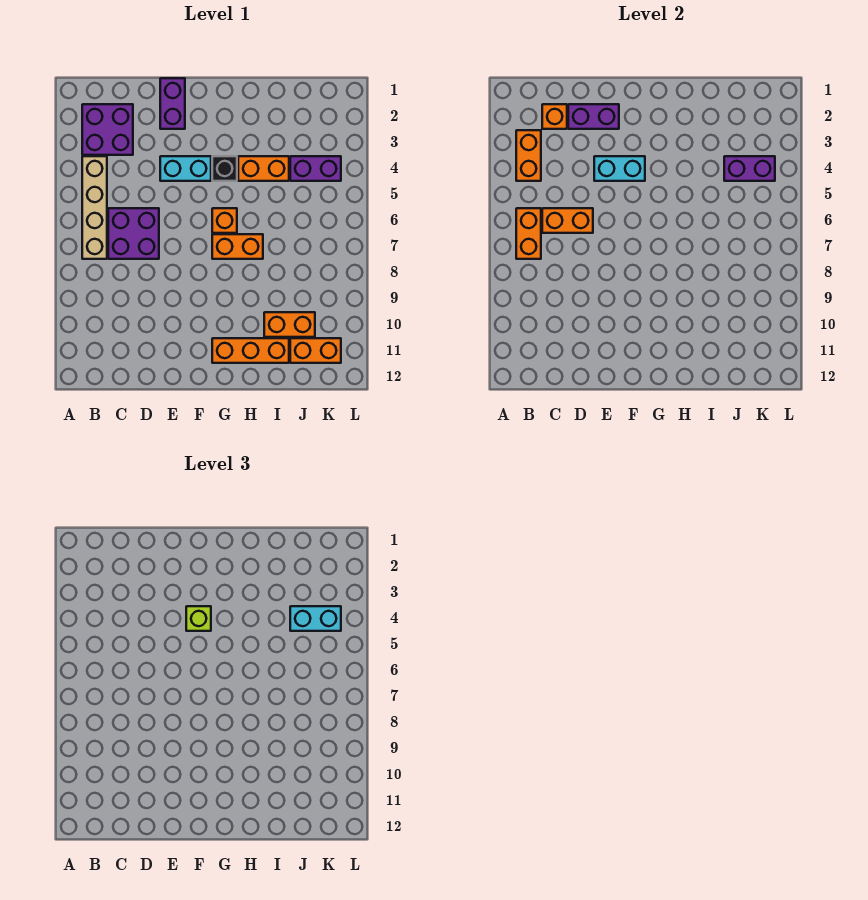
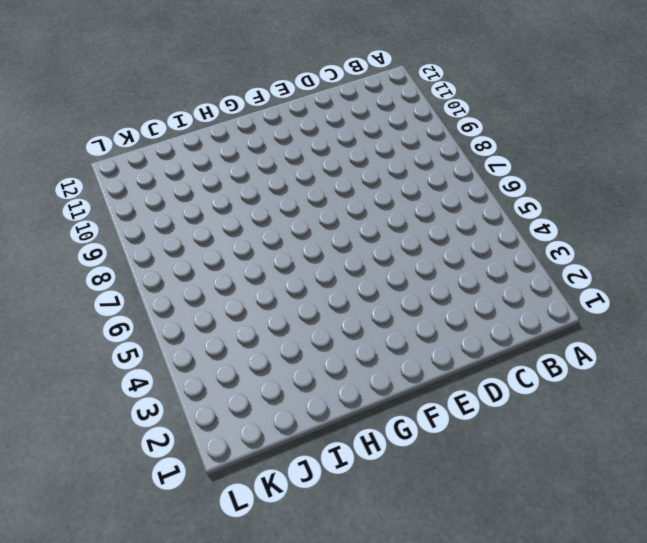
none -> purple brick B2:C3 level 1
none -> tan brick B4:B7 level 1
none -> purple brick C6:D7 level 1

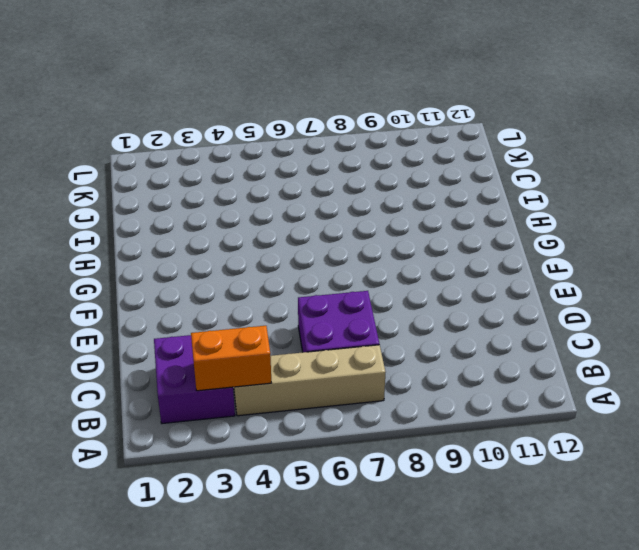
none -> purple brick E1:E2 level 1
none -> cyan brick E4:F4 level 1
none -> black brick G4 level 1

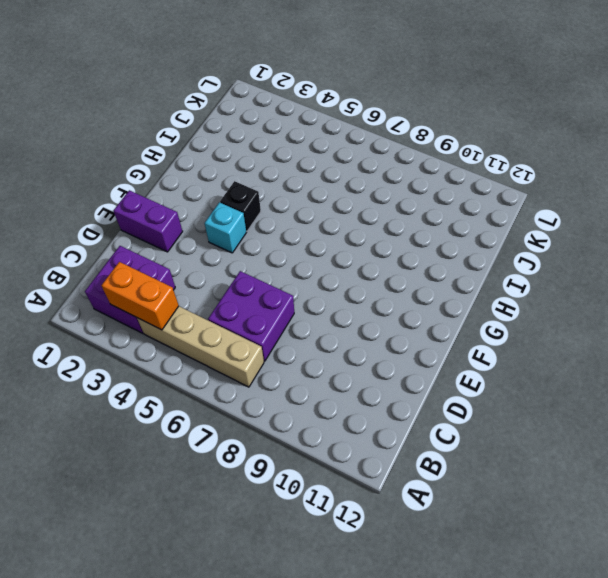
cyan brick F4 level 1 -> cyan brick E4:F4 level 1
none -> orange brick G6 level 1
none -> orange brick G7:H7 level 1
none -> orange brick G11:I11 level 1

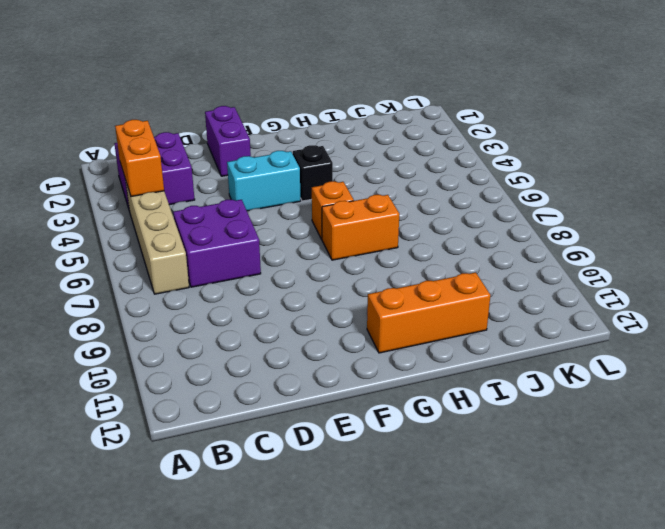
none -> orange brick H4:I4 level 1
none -> orange brick I10:J10 level 1
none -> purple brick J4:K4 level 1

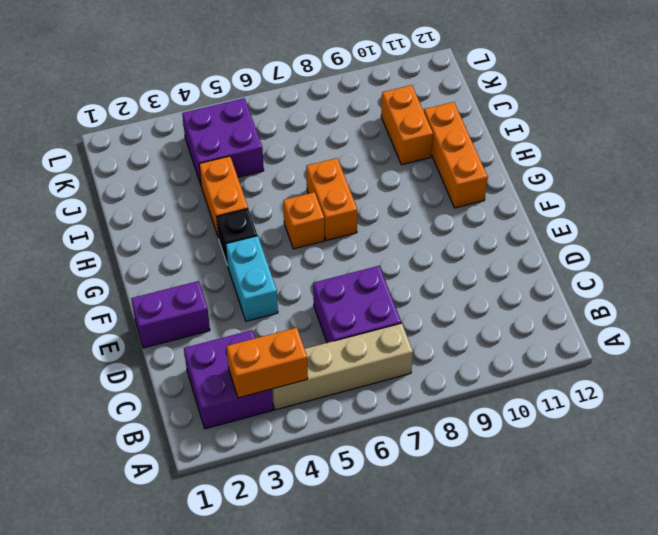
purple brick J4:K5 level 1 -> purple brick J4:K4 level 1
none -> orange brick J11:K11 level 1
none -> orange brick B6:B7 level 2
none -> orange brick C2 level 2

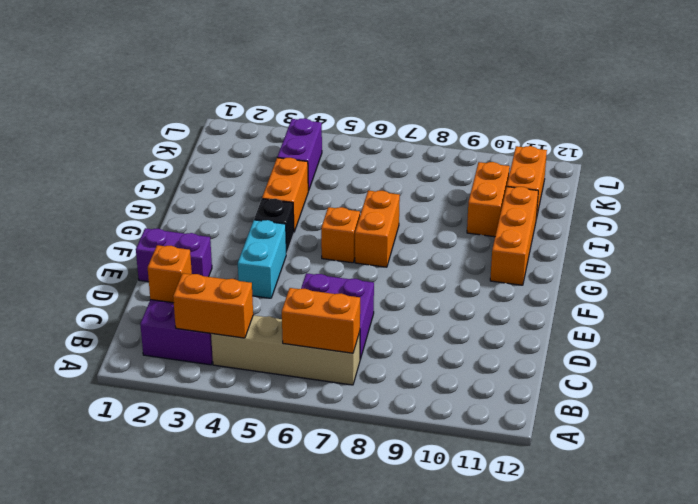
none -> orange brick C6:D6 level 2
none -> purple brick D2:E2 level 2
none -> cyan brick E4:F4 level 2

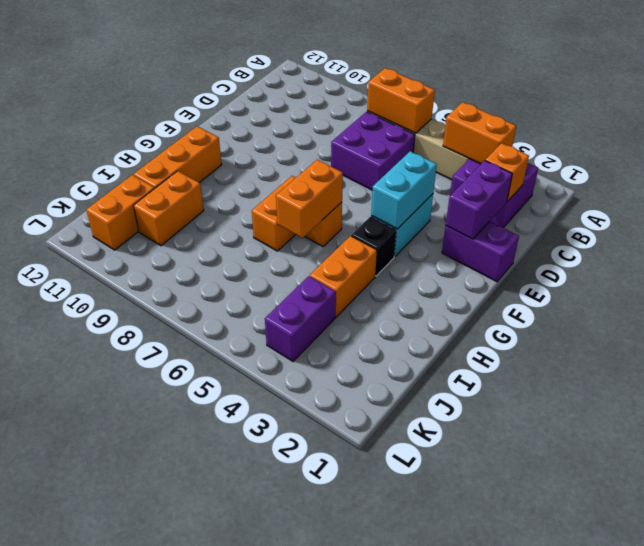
orange brick G6:H6 level 2 -> orange brick C6:D6 level 2
none -> purple brick J4:K4 level 2
none -> lime brick F4 level 3
none -> cyan brick J4:K4 level 3

